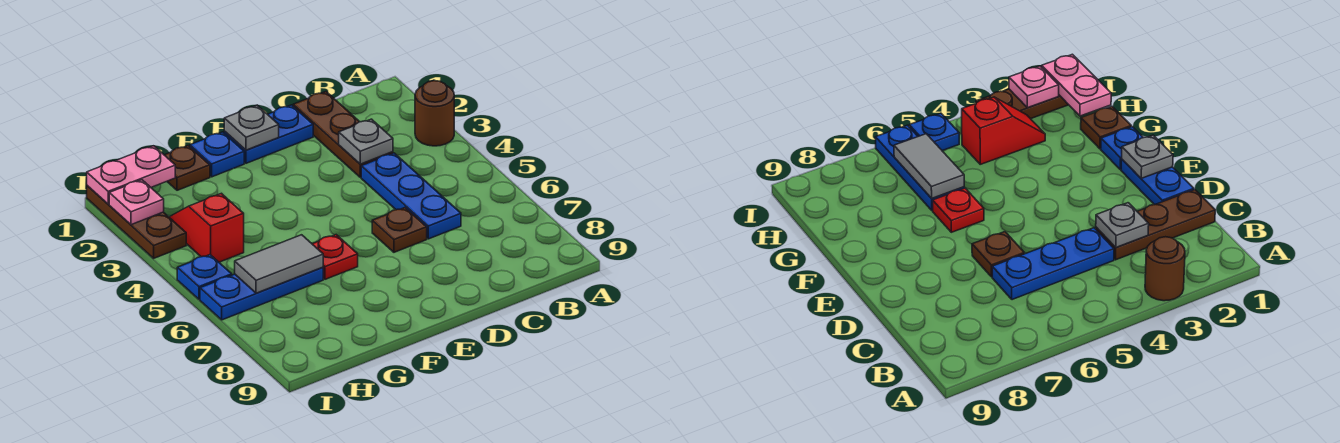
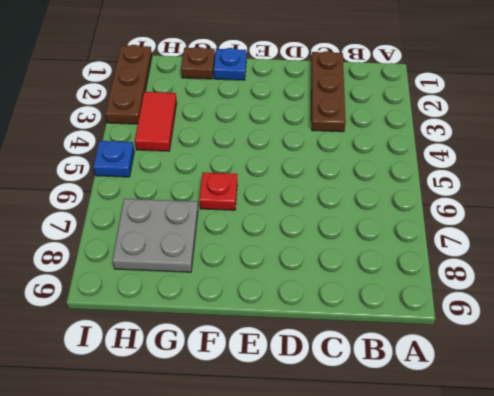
grey plate G7:H8 level 1 -> none
red tile H3:H4 level 1 -> red slope H3:H4 level 1 top 4
none -> brown round brick A3 level 1
none -> blue plate C4:C6 level 1
none -> blue plate D1:E1 level 1

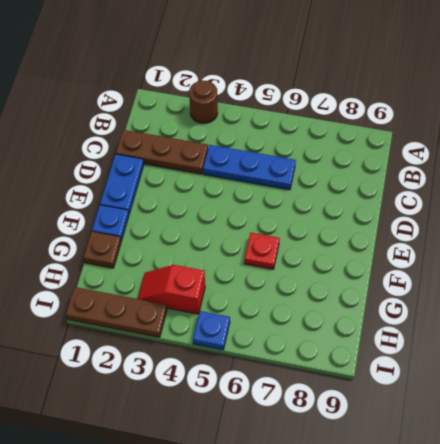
none -> brown plate D6 level 1
none -> blue plate G6:I6 level 1
none -> grey plate C3 level 2

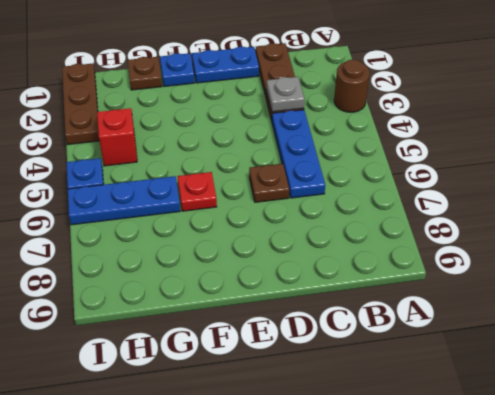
none -> grey plate E1 level 2
none -> grey tile G6:H6 level 2
none -> pink plate H1:I1 level 2

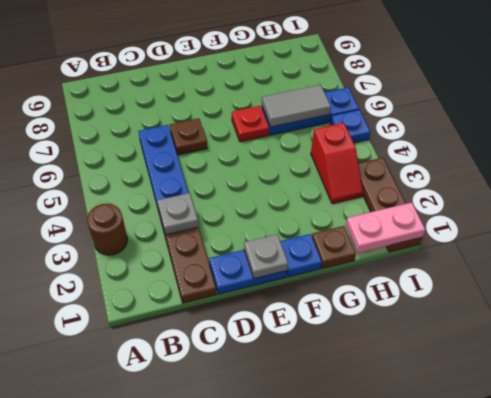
none -> pink plate I2 level 2

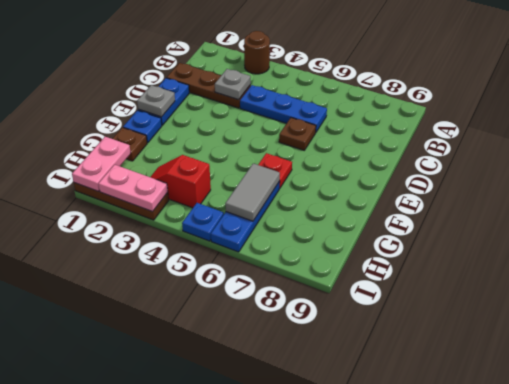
pink plate I2:I3 level 2 -> pink plate I2 level 2

